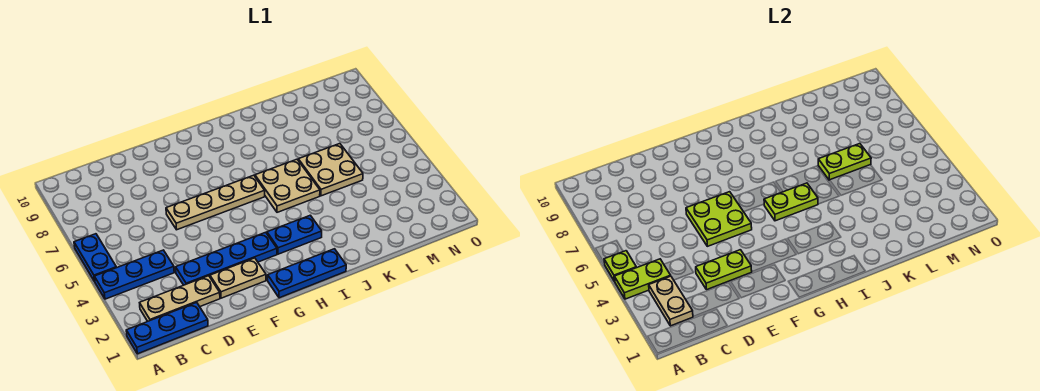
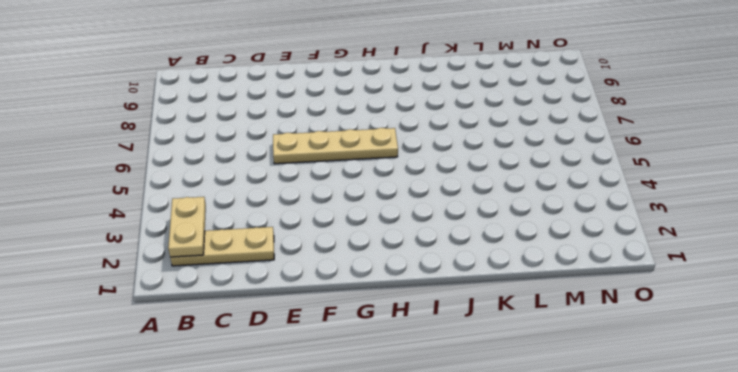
none -> blue plate A1:C1 level 1
none -> blue plate A4:C4 level 1
none -> blue plate A5:A6 level 1

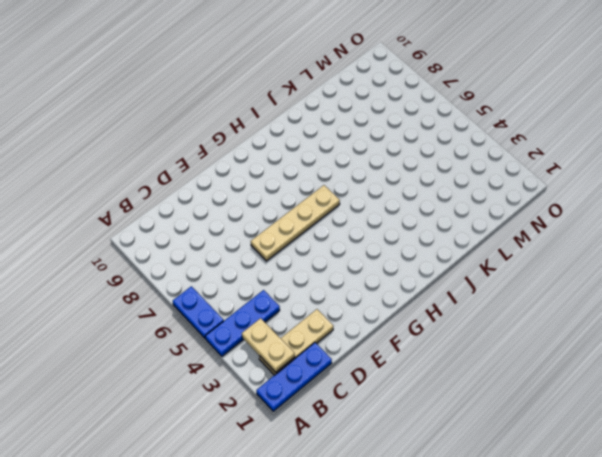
none -> blue plate D3:G3 level 1
none -> tan plate E2:F2 level 1
none -> blue plate G1:I1 level 1

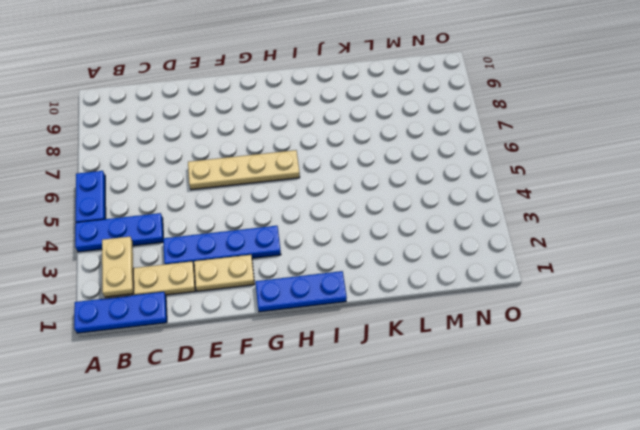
none -> blue plate H3:I3 level 1
none -> tan plate I5:J6 level 1
none -> tan plate K5:L6 level 1

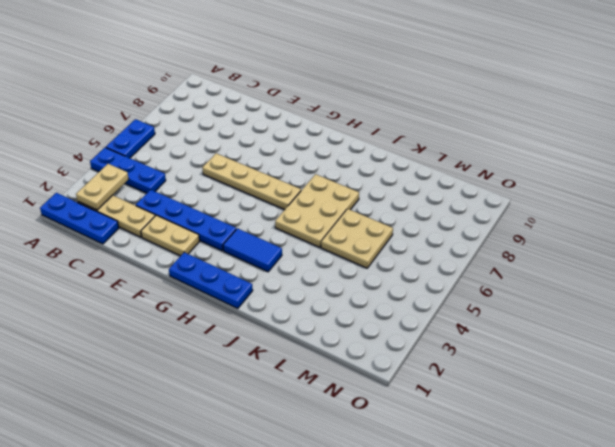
blue tile H3:I3 level 1 -> blue plate H3:I3 level 1
tan plate I5:J7 level 1 -> tan plate I5:J6 level 1
none -> lime plate A4:B4 level 2
none -> lime plate A5 level 2
none -> lime plate D3:E3 level 2

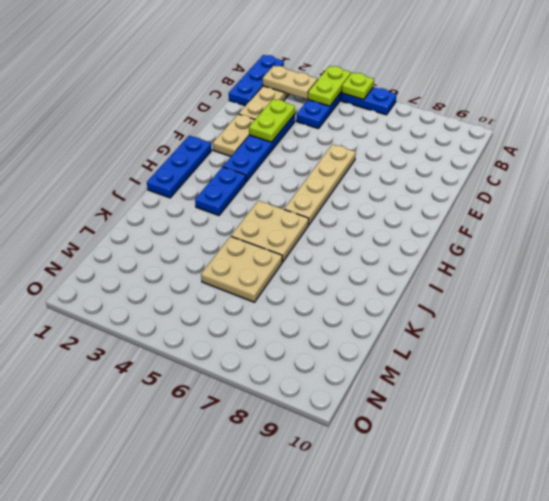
none -> lime plate E5:F6 level 2
none -> lime plate H5:I5 level 2
none -> lime plate K6:L6 level 2

